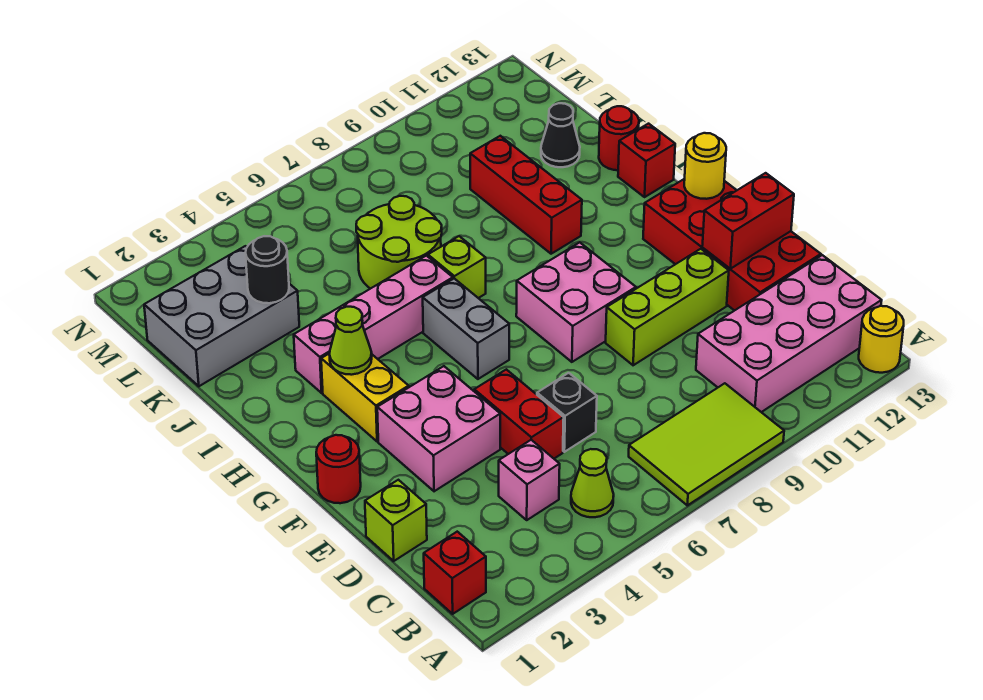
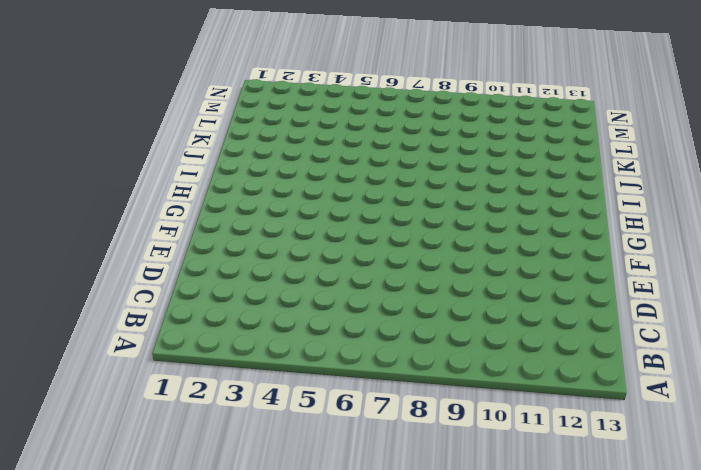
none -> lime tile A7:B9 level 1
none -> yellow round brick A13 level 1
none -> red brick B1 level 1

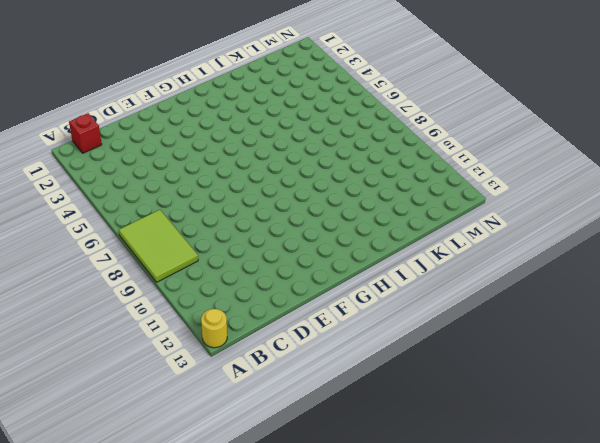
none -> lime cone B5 level 1
none -> pink brick B10:C13 level 1
none -> pink brick C4 level 1

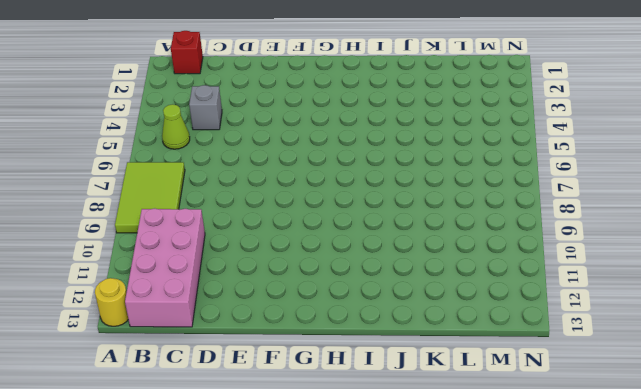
grey brick C4 level 1 -> pink brick C4 level 1
none -> lime brick D1 level 1
none -> red brick D5:E5 level 1
none -> black brick D6 level 1

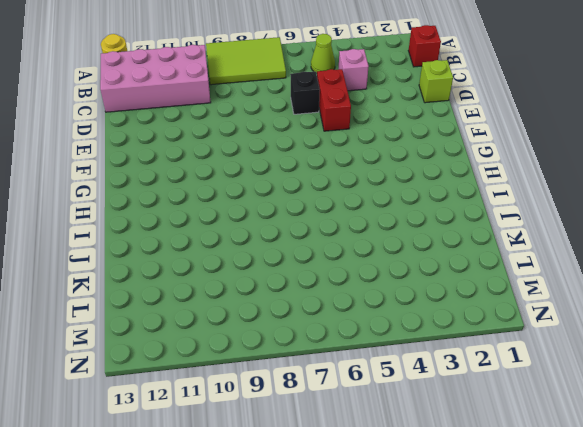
none -> red brick D12:G13 level 1
none -> pink brick E3:F4 level 1
none -> lime brick E9:E11 level 1

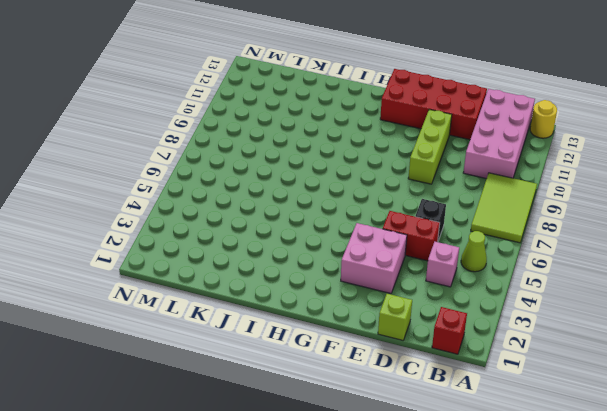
none -> red round brick F1 level 1
none -> pink brick F8:G9 level 1
none -> yellow brick G3:H3 level 1

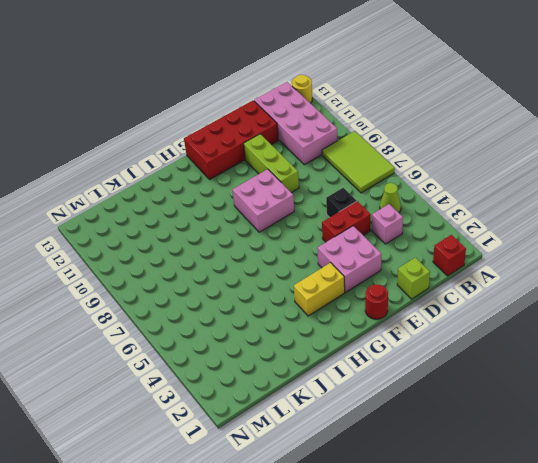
none -> grey brick G6:H6 level 1
none -> pink brick I3:I6 level 1
none -> lime brick I7 level 1

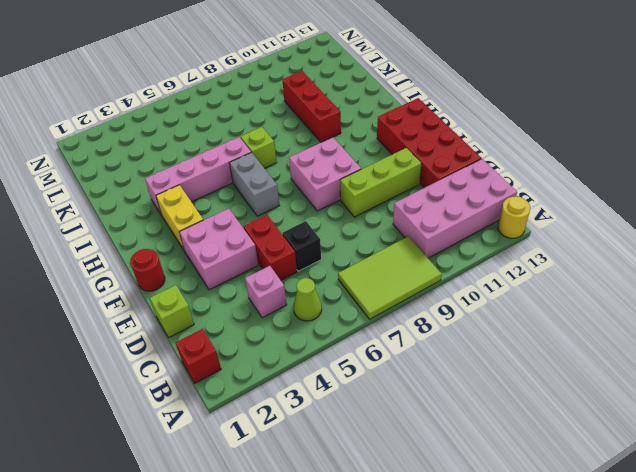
none -> red brick I13 level 1
none -> lime round brick J6:K7 level 1
none -> red round brick J13 level 1

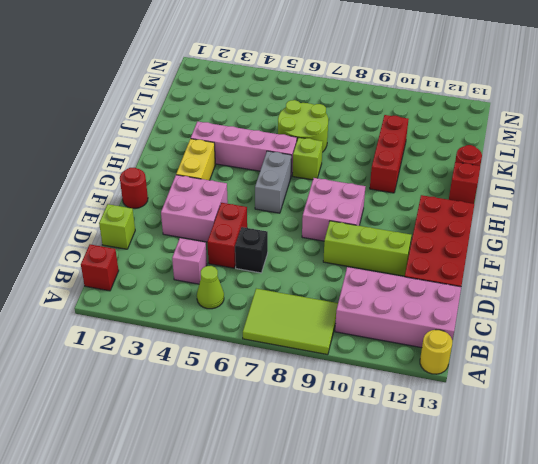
none -> grey brick K1:L3 level 1
none -> black cone K12 level 1
none -> red brick E12:E13 level 2

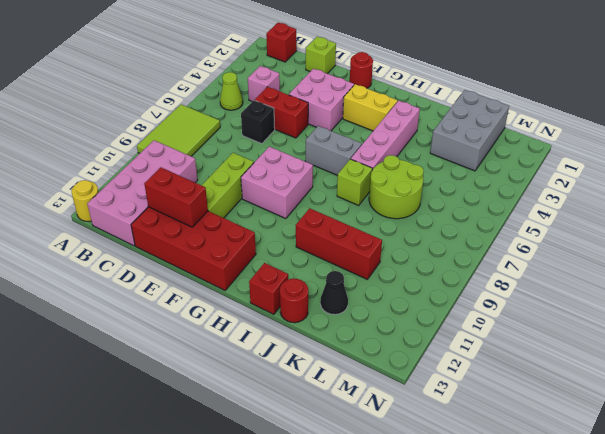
red brick D12:E12 level 2 -> red brick E12:E13 level 2
none -> yellow round brick G13 level 2
none -> lime cone H3 level 2
none -> black round brick K3 level 2

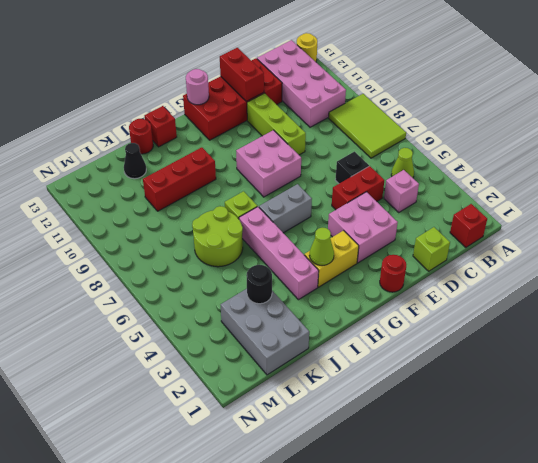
pink round brick G13 level 2 -> yellow round brick G13 level 2

